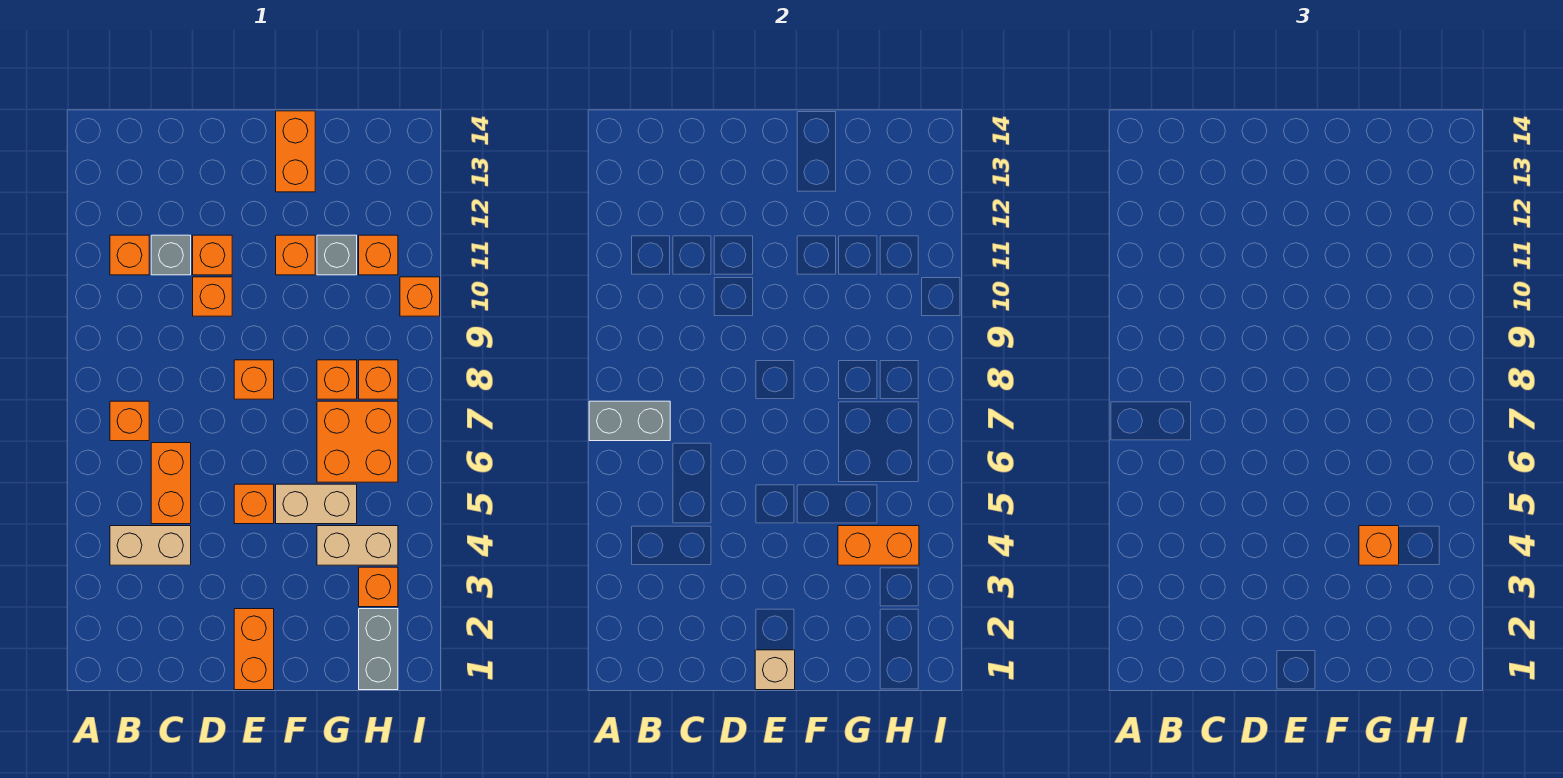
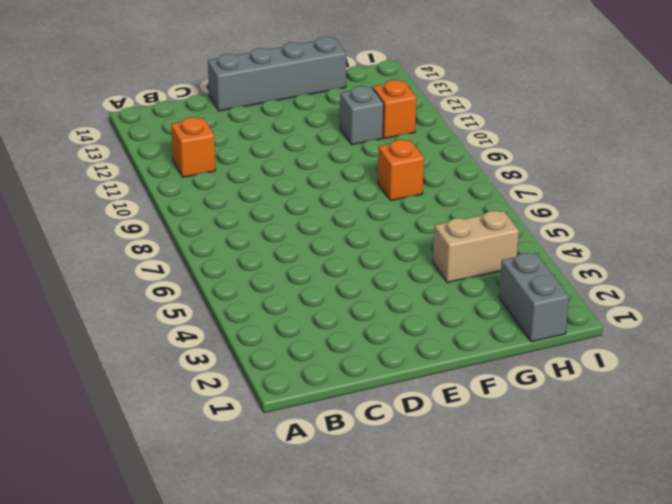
grey brick D14:G14 level 1 -> orange brick F13:F14 level 1
none -> tan brick B4:C4 level 1
none -> orange brick B7 level 1
none -> orange brick C5:C6 level 1

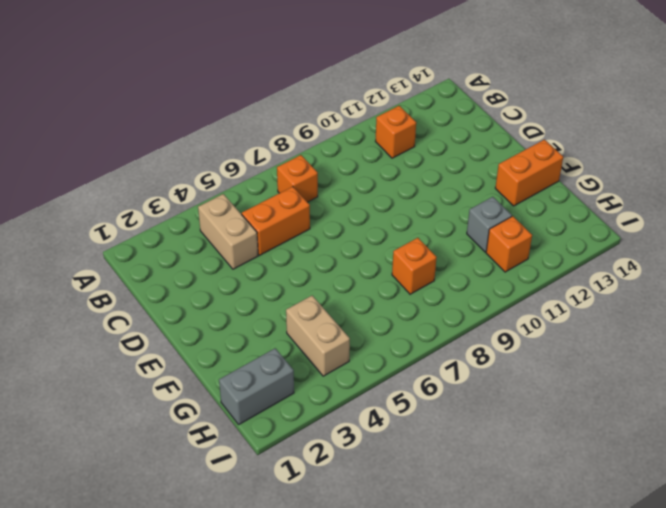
none -> grey brick C11 level 1
none -> orange brick D10 level 1
none -> orange brick D11 level 1

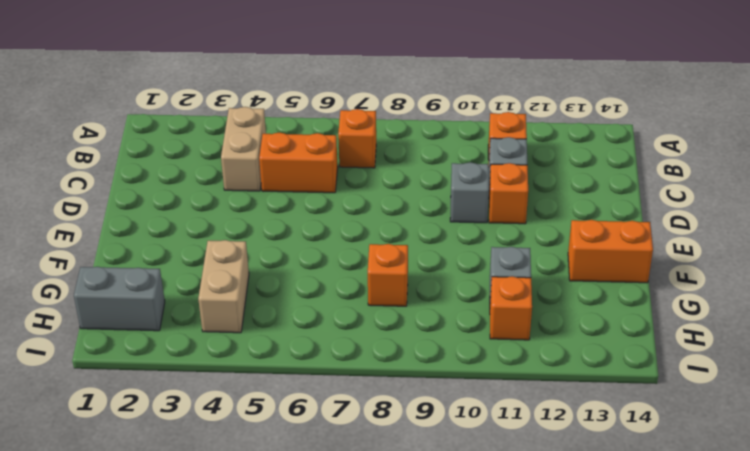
grey brick D10 level 1 -> orange brick D10 level 1
none -> orange brick E1:E2 level 1
none -> orange brick E5 level 1
none -> orange brick E8 level 1

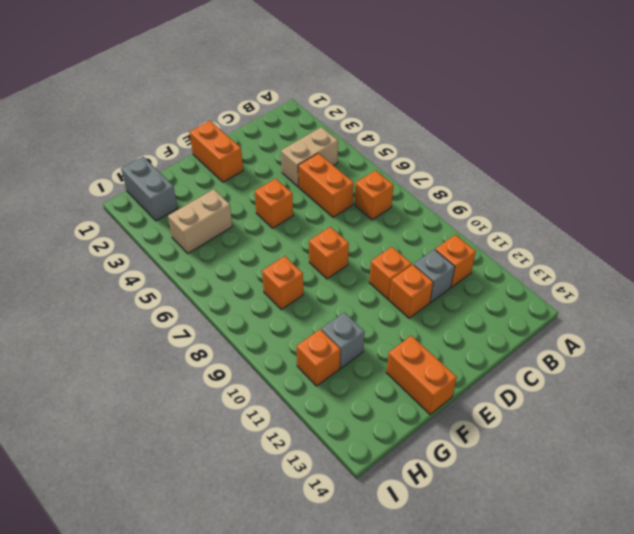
none -> tan brick F5:G5 level 1
none -> orange brick F11 level 1
none -> orange brick G6:H7 level 1

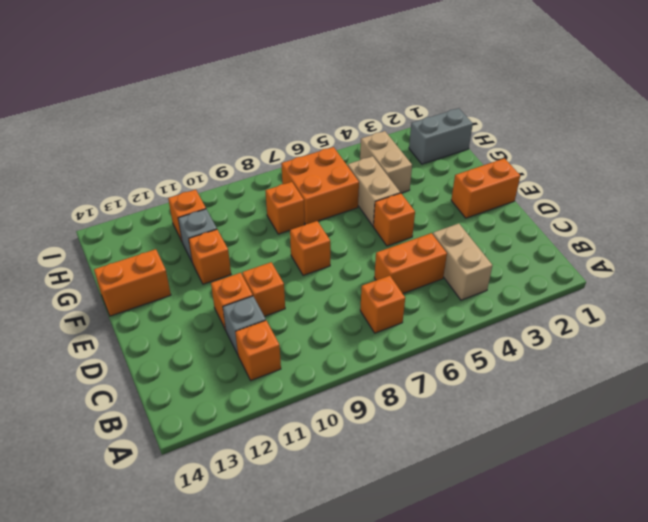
none -> orange brick H3 level 1
none -> orange brick H8 level 1
none -> orange brick I10 level 1

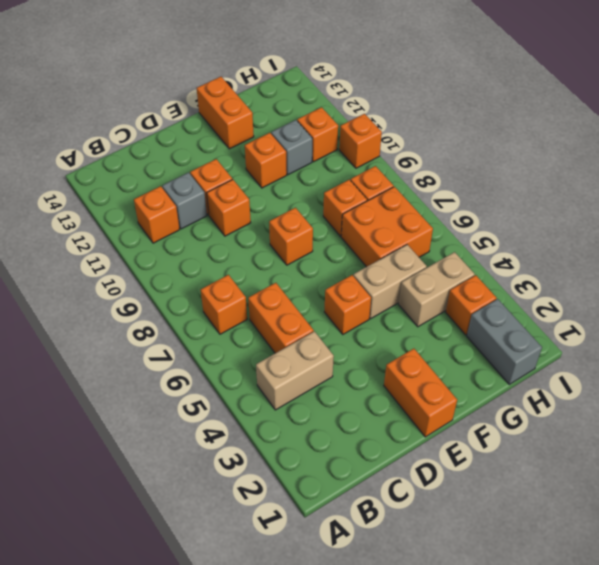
none -> grey brick A7:B7 level 2
none -> tan brick E1 level 2
none -> orange brick G4:H4 level 2

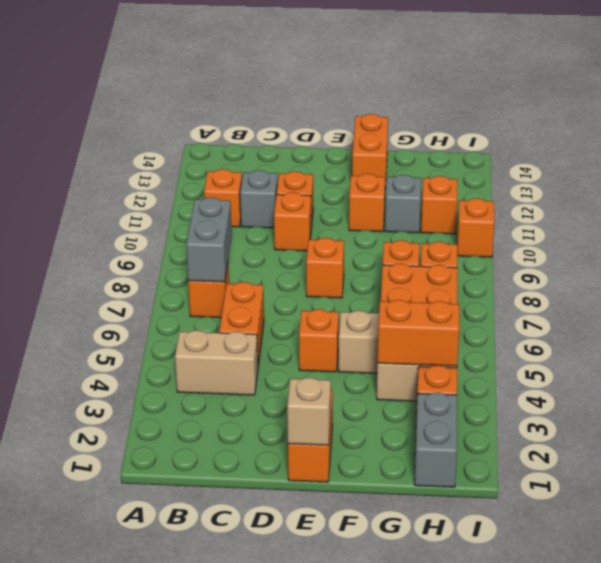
grey brick B7:B8 level 2 -> grey brick A7:B7 level 2
none -> orange brick G4 level 3

